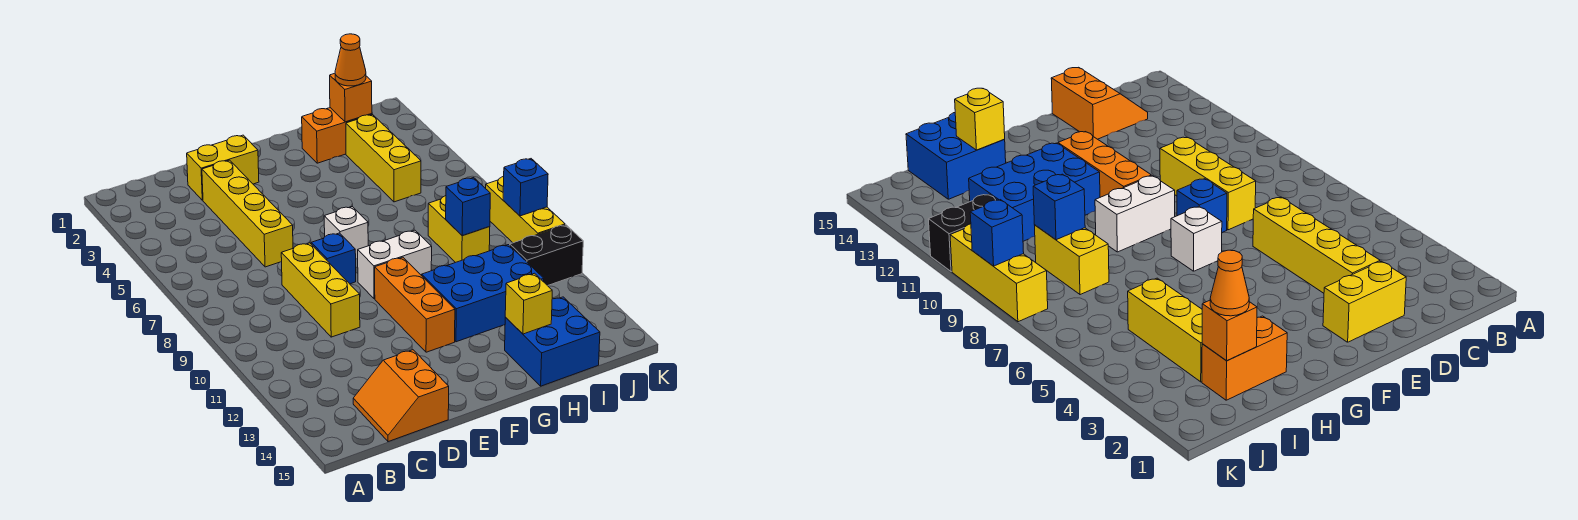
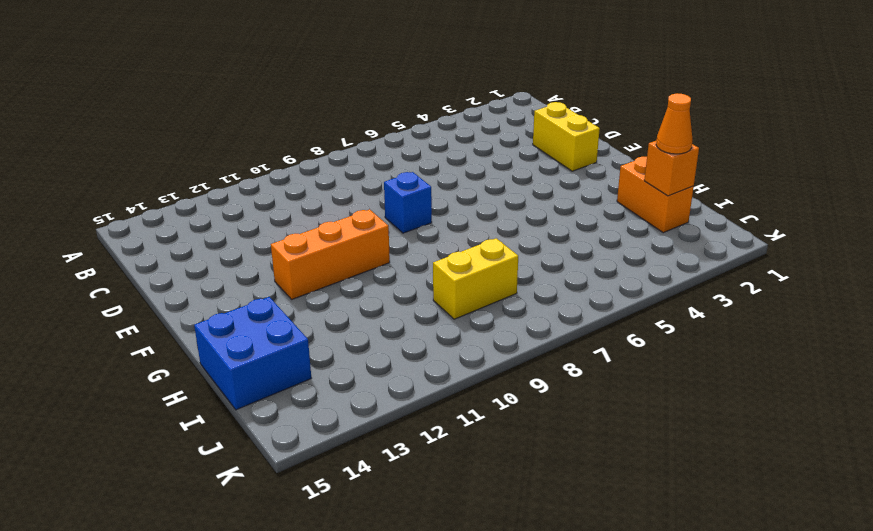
none -> orange slope C14:D15 level 1 top D
none -> yellow brick D3:D6 level 1
none -> yellow brick D8:D10 level 1

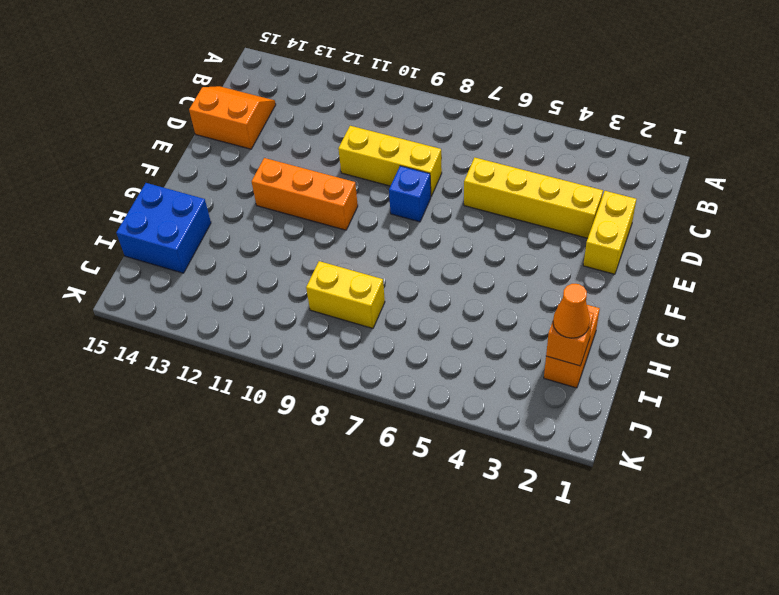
none -> white brick F7 level 1
none -> white brick F9:G9 level 1
none -> blue brick G11:I12 level 1

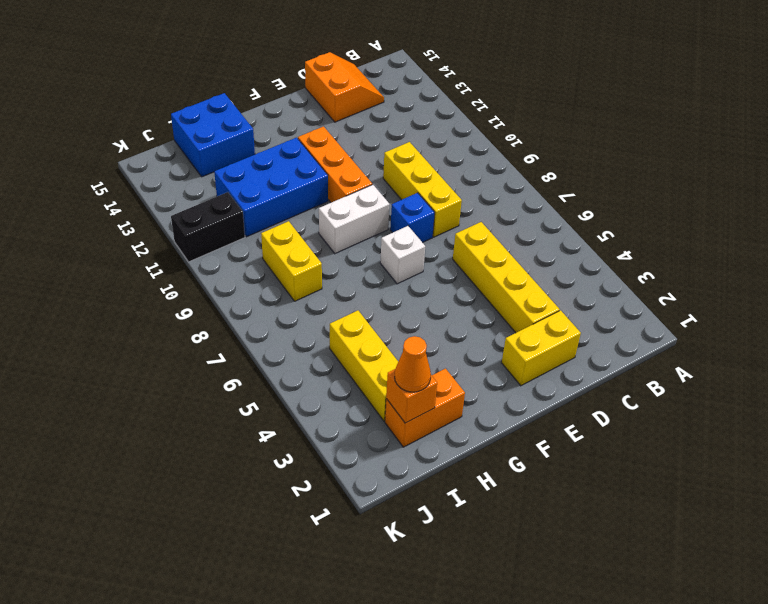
none -> yellow brick K8:K10 level 1
none -> yellow brick H14 level 2
none -> blue brick I9 level 2

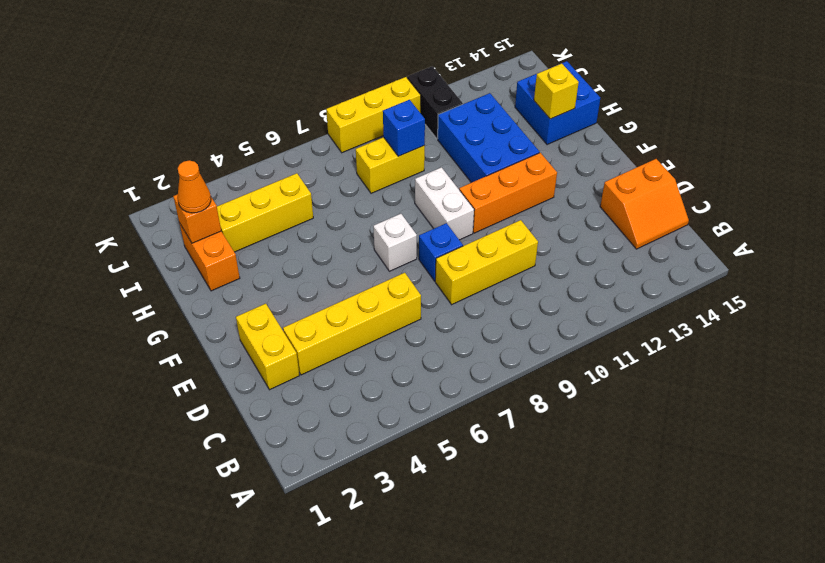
none -> blue brick K9 level 2

